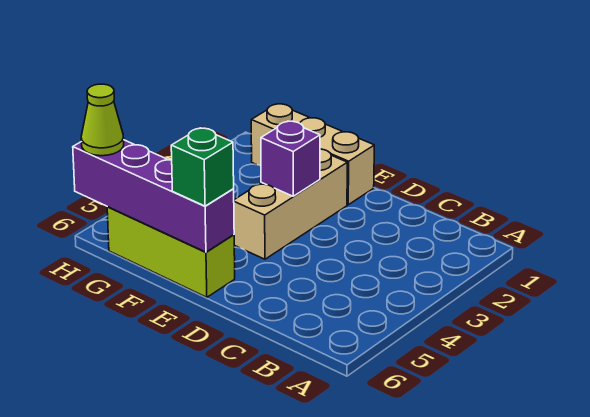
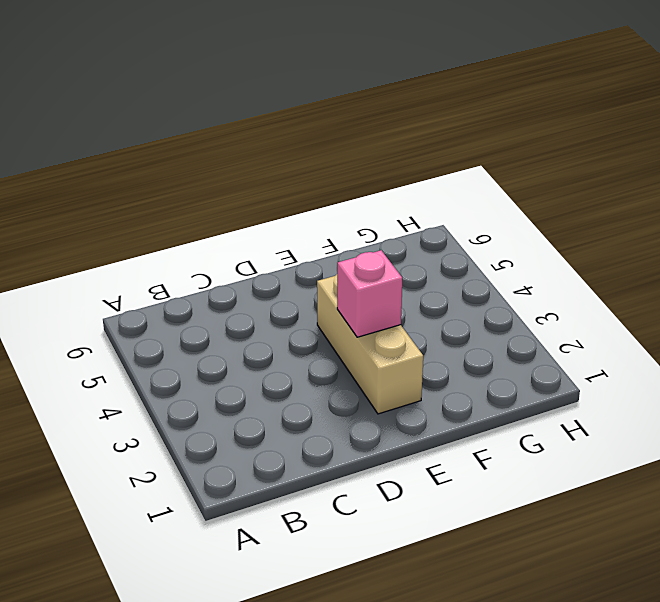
pink brick E3 level 2 -> purple brick E3 level 2
none -> tan brick E1:G1 level 1
none -> lime brick E6:G6 level 1

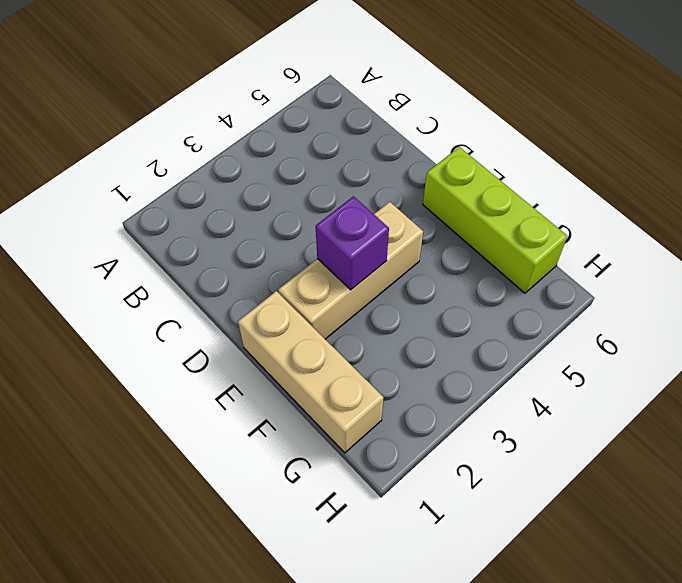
none -> purple brick E6:H6 level 2
none -> green brick E6 level 3

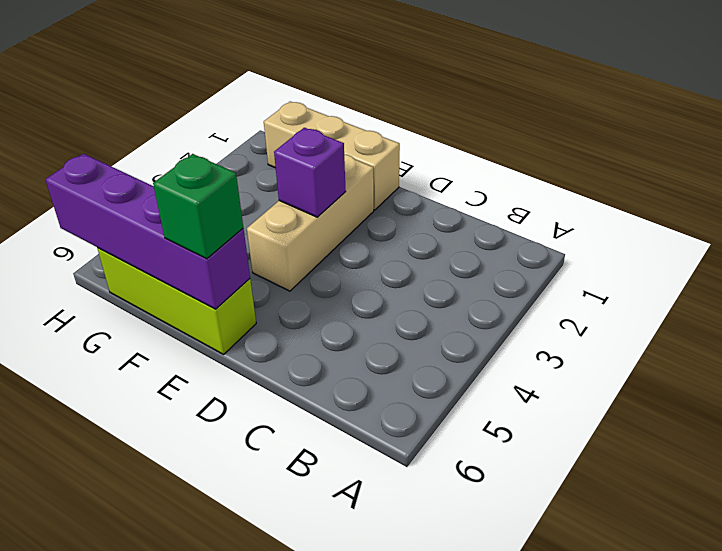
none -> lime cone H6 level 3

